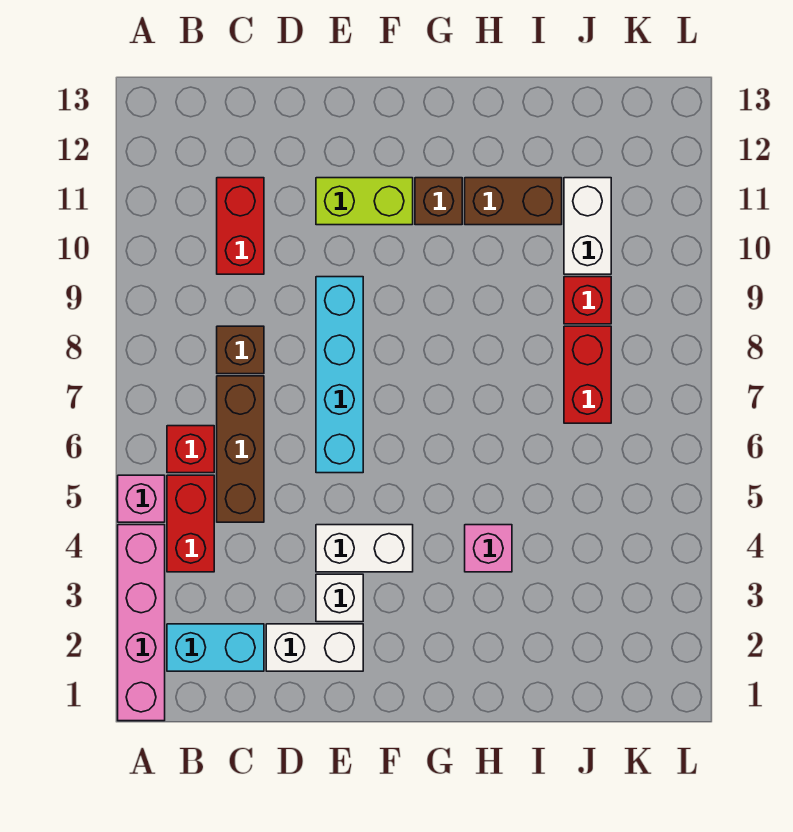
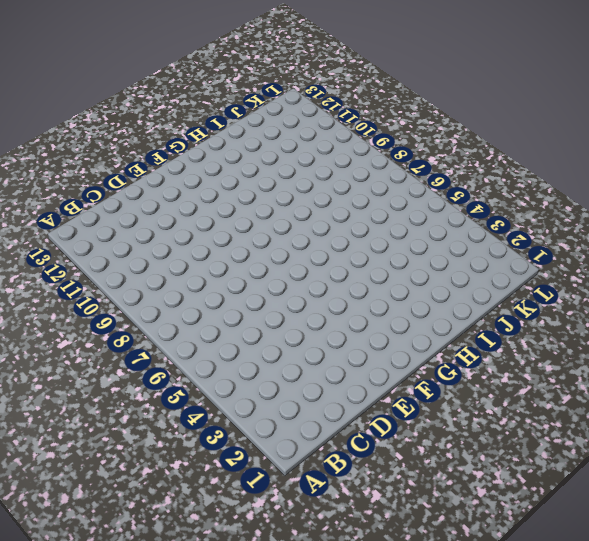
none -> pink brick A1:A4 level 1
none -> pink brick A5 level 1
none -> cyan brick B2:C2 level 1

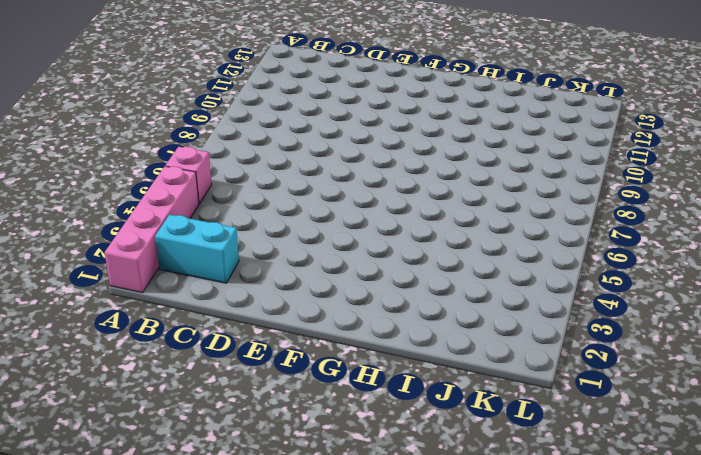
none -> red brick B4:B5 level 1
none -> red brick B6 level 1
none -> brown brick C5:C7 level 1

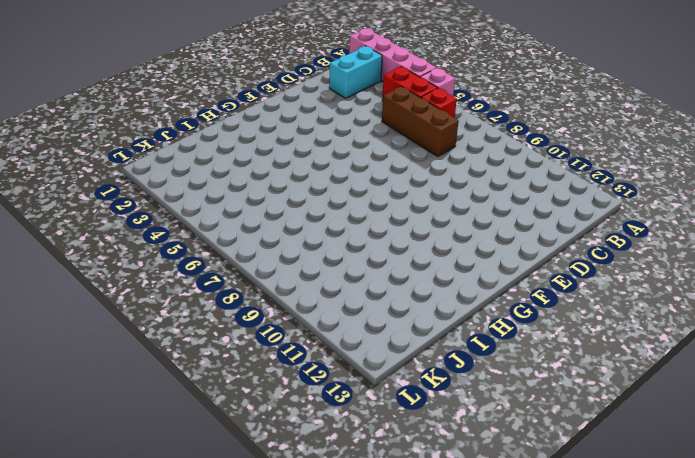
none -> brown brick C8 level 1
none -> red brick C10:C11 level 1
none -> white brick D2:E2 level 1

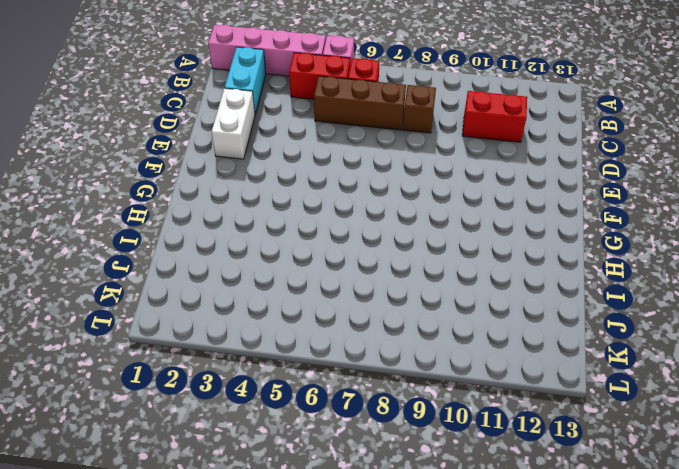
none -> white brick E3 level 1
none -> white brick E4:F4 level 1
none -> cyan brick E6:E9 level 1

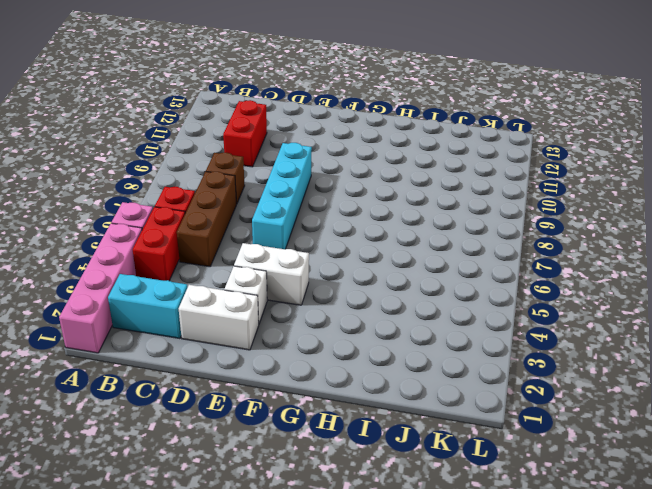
none -> lime brick E11:F11 level 1
none -> brown brick G11 level 1
none -> pink brick H4 level 1

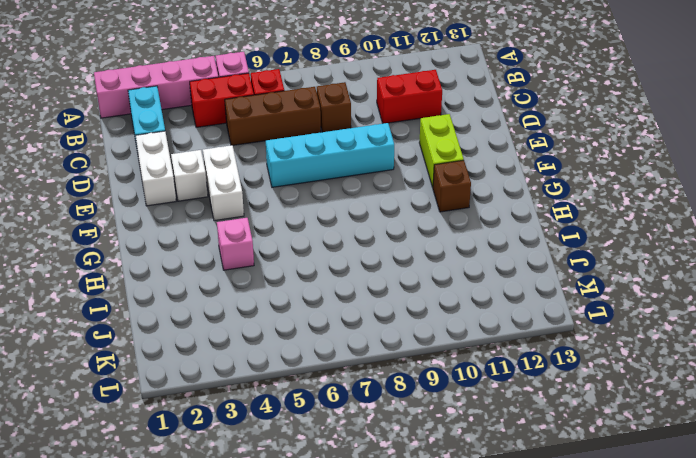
none -> brown brick H11:I11 level 1
none -> red brick J7:J8 level 1
none -> red brick J9 level 1

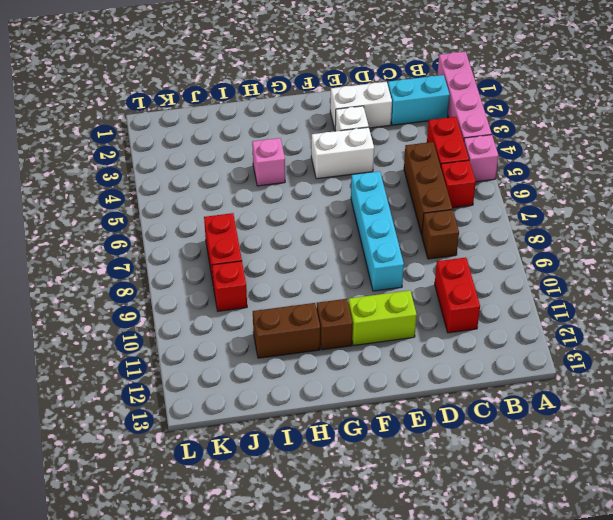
none -> white brick J10:J11 level 1

